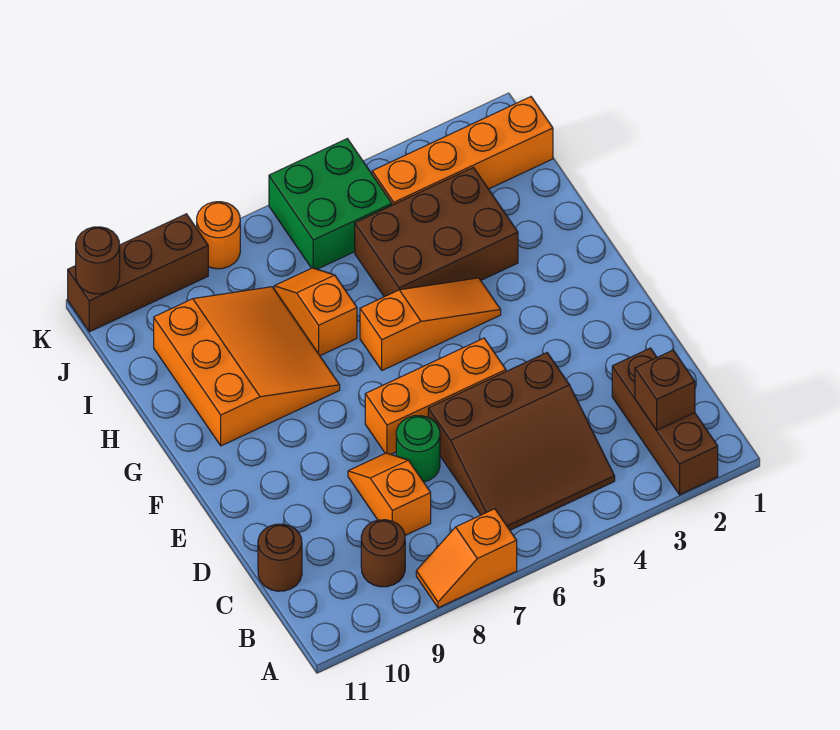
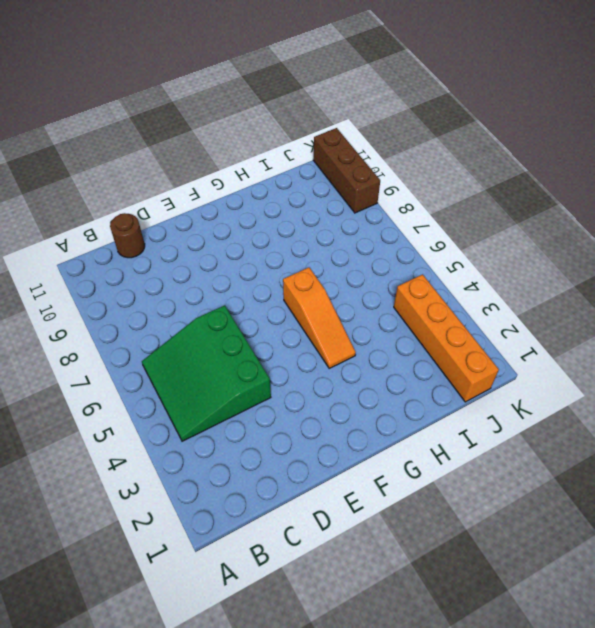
green slope B4:D6 level 1 top D -> brown slope B4:D6 level 1 top D
none -> brown brick A2:C2 level 1
none -> orange slope A7:A8 level 1 top 7
none -> brown round brick B9 level 1

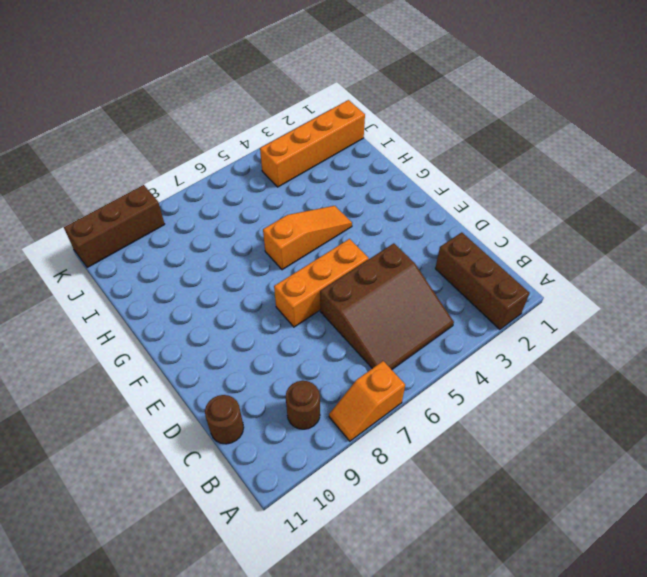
none -> orange slope C8:D8 level 1 top C
none -> green round brick D7 level 1
none -> orange slope G8:I10 level 1 top 10

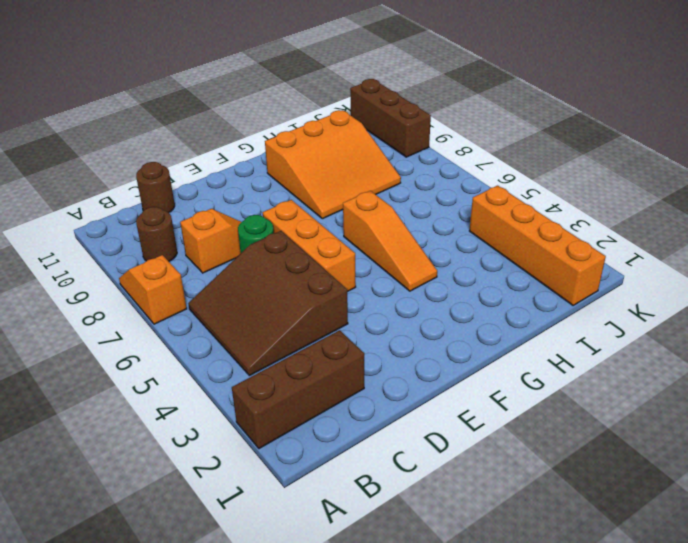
none -> brown brick H3:I5 level 1
none -> orange slope H7:I7 level 1 top H
none -> green brick J5:K6 level 1

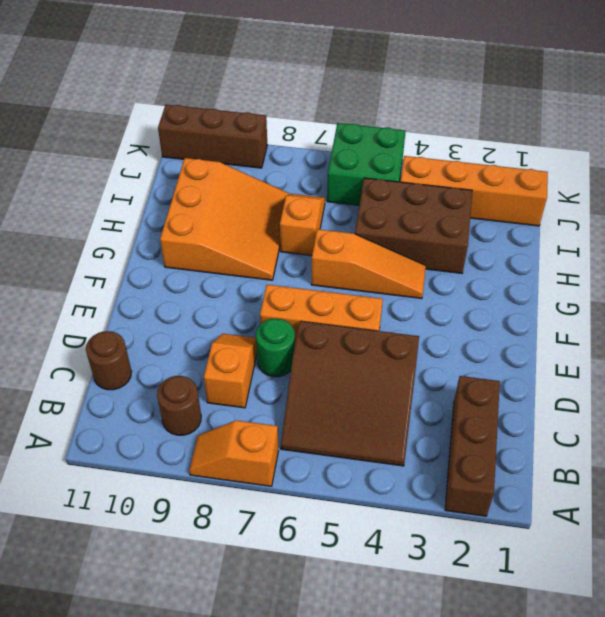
none -> orange round brick K8 level 1
none -> brown brick B2 level 2
none -> brown round brick K11 level 2

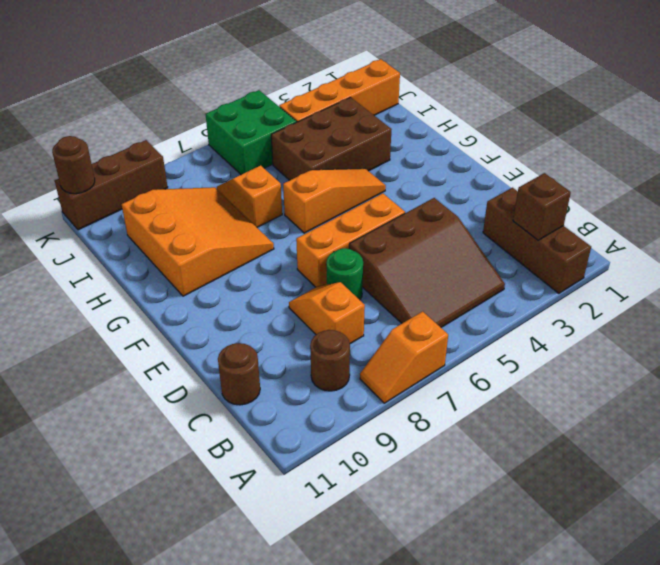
none -> orange round brick K8 level 1

